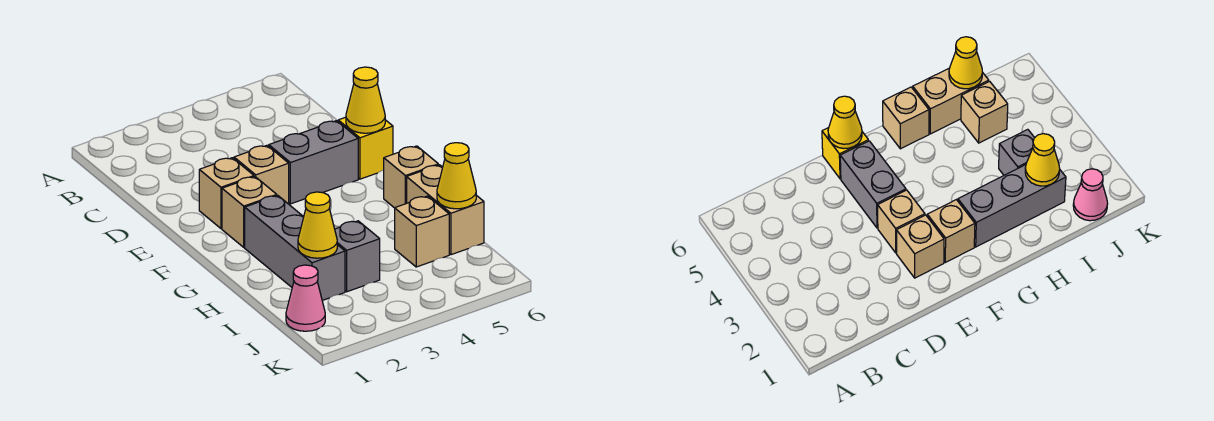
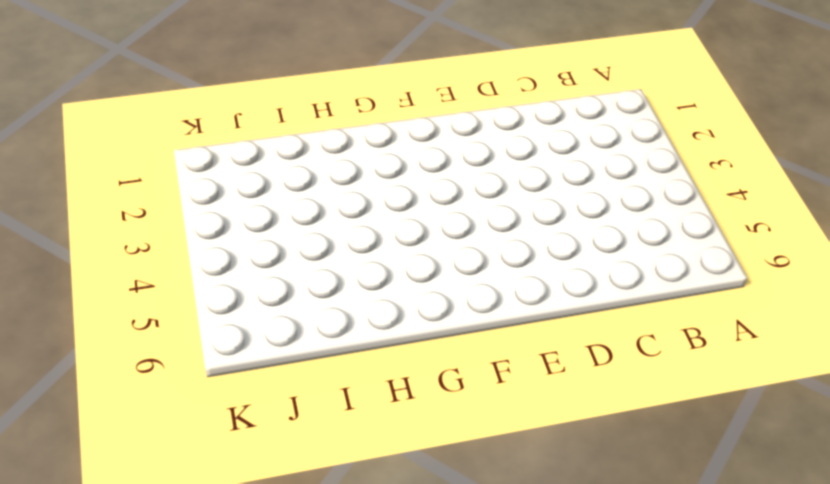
none -> tan brick E2 level 1
none -> tan brick E3 level 1
none -> grey brick E4:E5 level 1

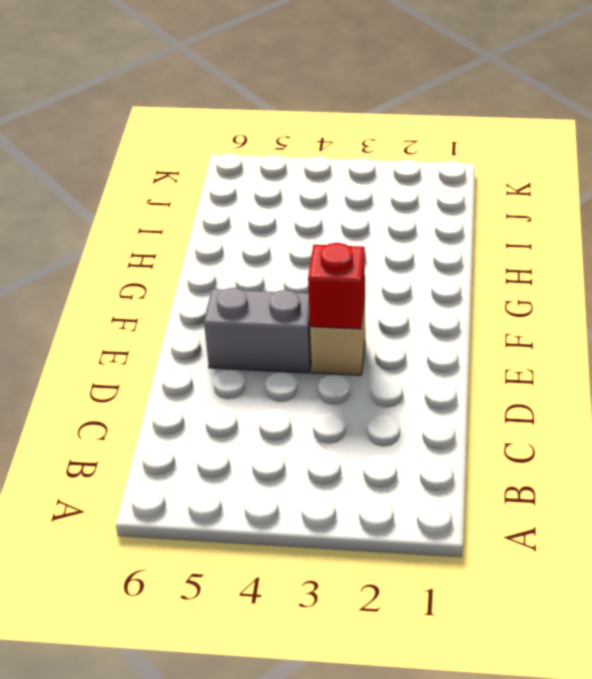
red brick E3 level 2 -> none
none -> tan brick E2 level 1
none -> yellow brick E6 level 1
none -> tan brick F2 level 1

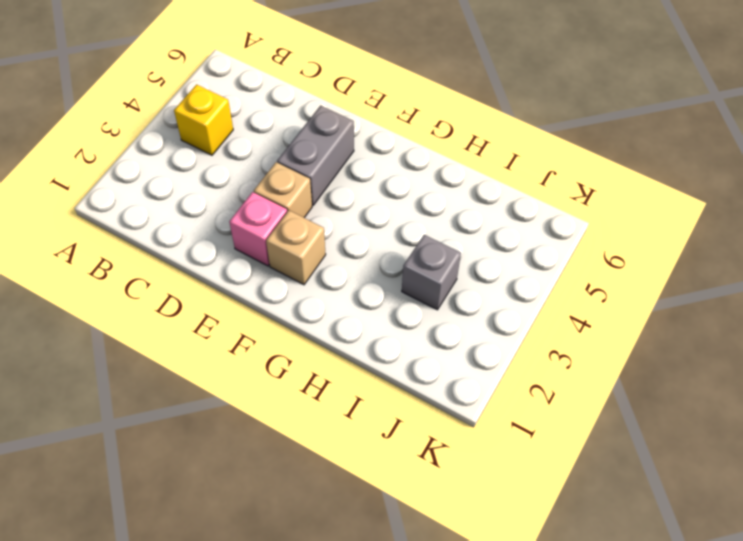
yellow brick B4 level 1 -> yellow brick E6 level 1
pink brick E2 level 1 -> tan brick E2 level 1
none -> grey brick G2:I2 level 1
none -> tan brick G6 level 1
none -> tan brick H6:I6 level 1

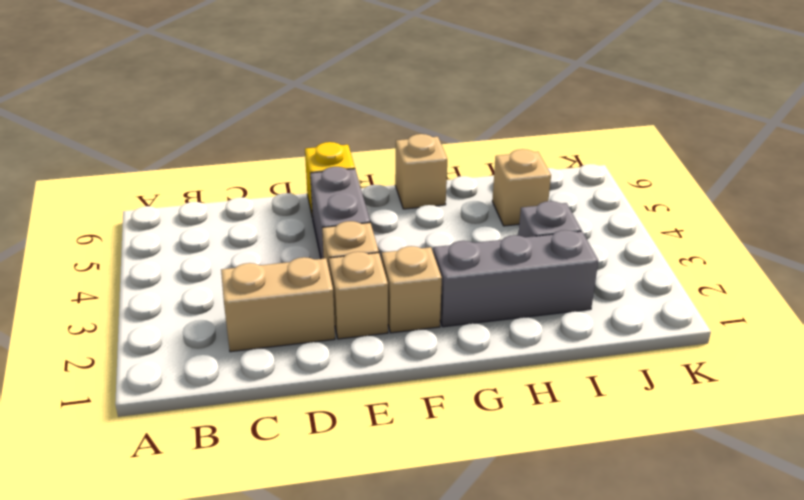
tan brick C2:D2 level 1 -> tan brick H6:I6 level 1
none -> pink cone J1 level 1
none -> yellow cone E6 level 2
none -> yellow cone I2 level 2

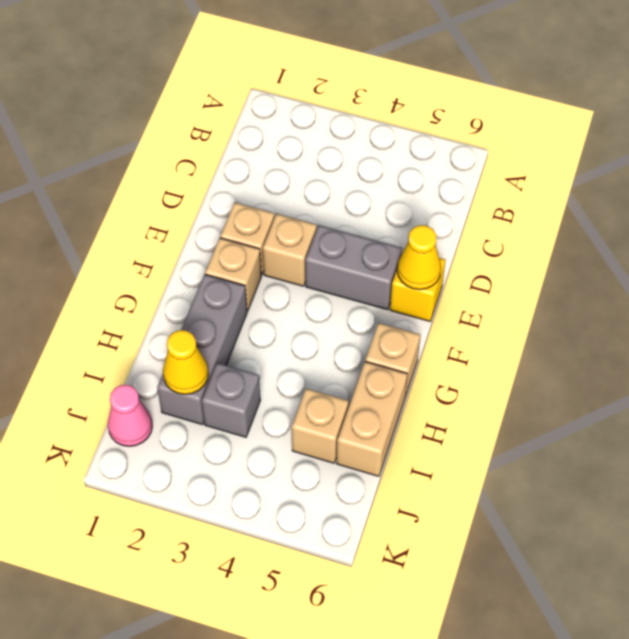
none -> yellow cone I6 level 2

